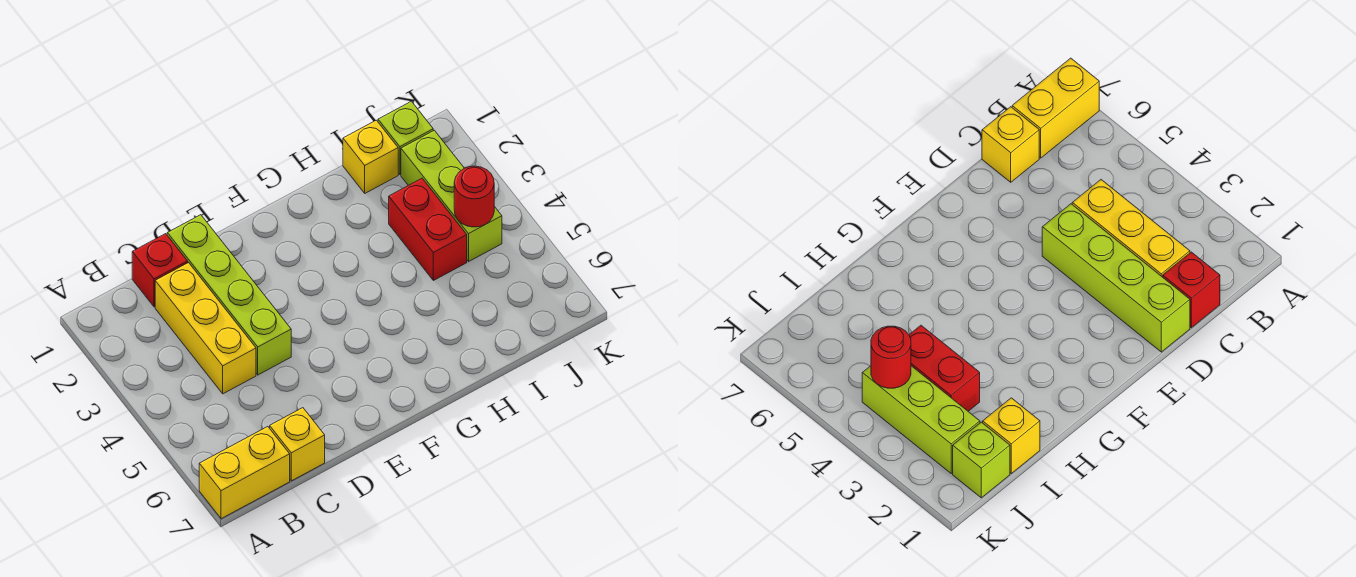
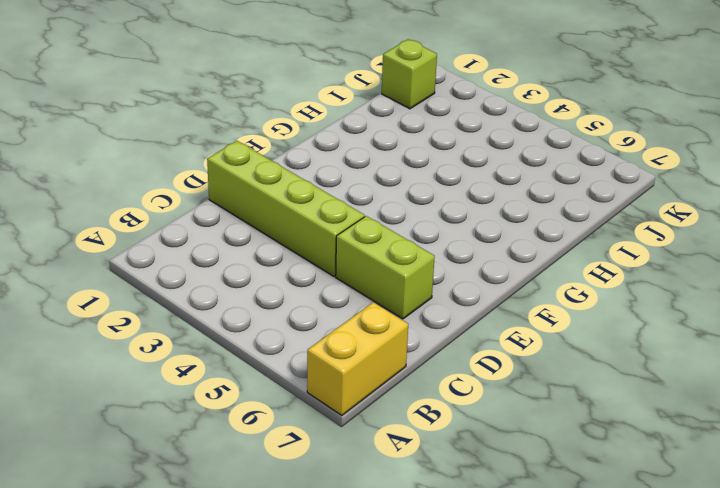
lime brick D5:D6 level 1 -> none
none -> red brick C1 level 1
none -> yellow brick C2:C4 level 1

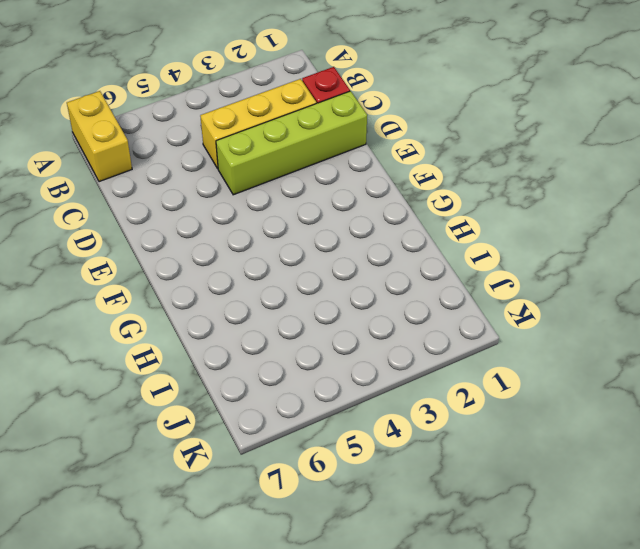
none -> yellow brick C7 level 1
none -> yellow brick I1 level 1

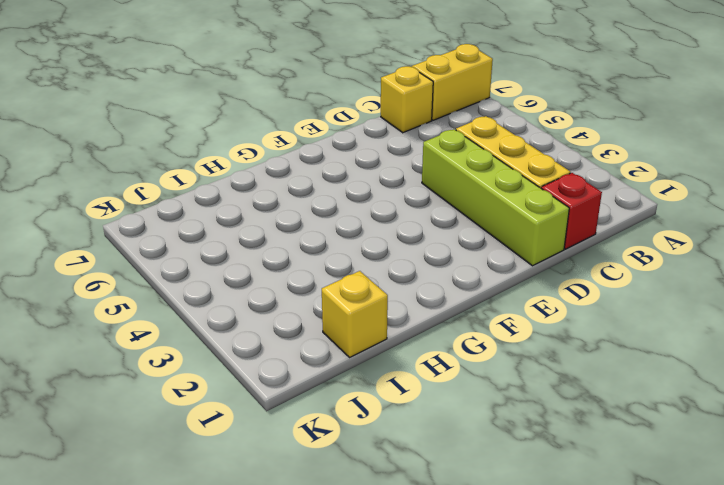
none -> red brick I3:I4 level 1
none -> lime brick J1 level 1

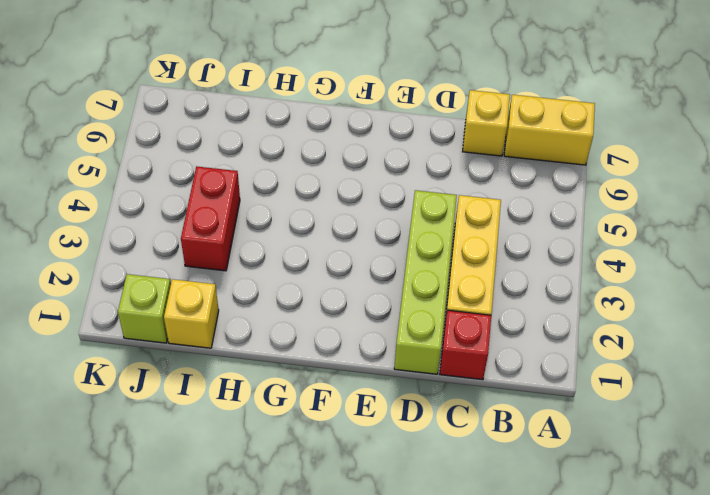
none -> lime brick J2:J4 level 1
none -> red round brick J4 level 2

